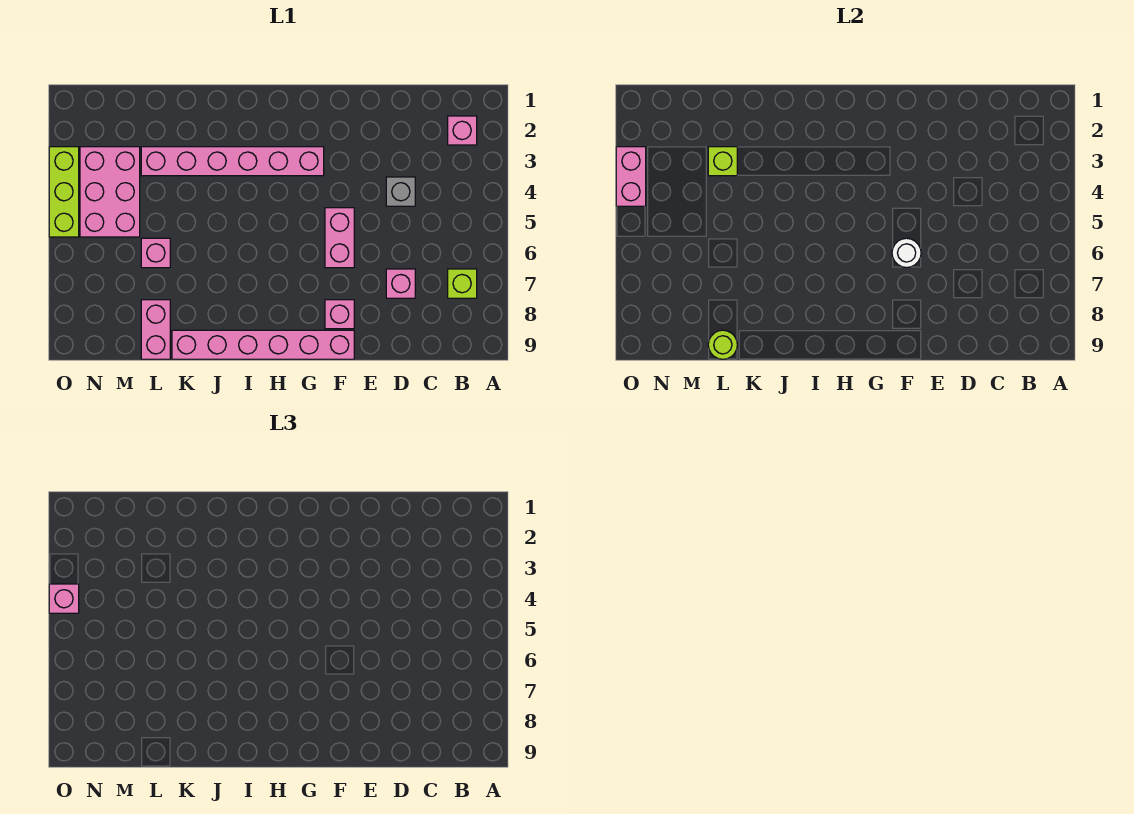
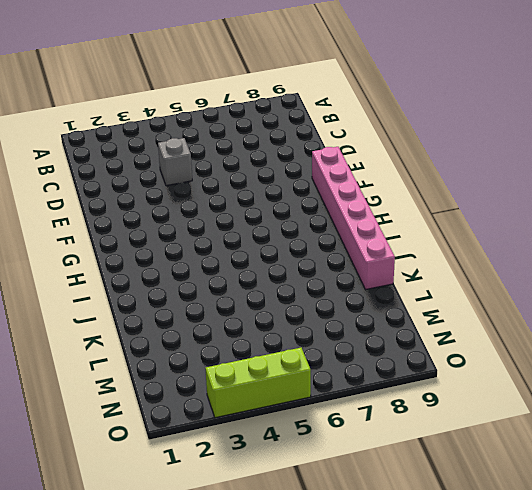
none -> pink brick B2 level 1
none -> lime brick B7 level 1
none -> pink brick D7 level 1

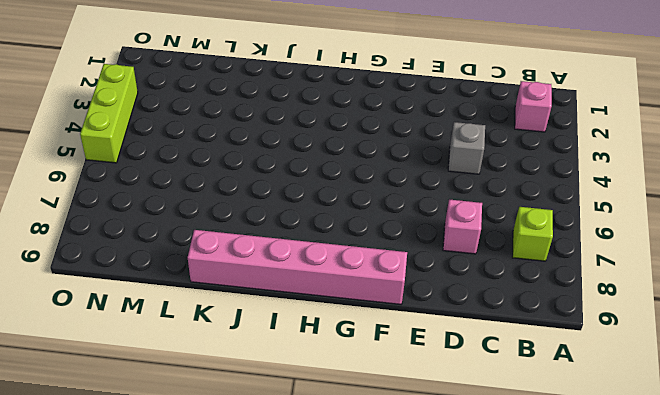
none -> pink brick F5:F6 level 1
none -> pink brick F8 level 1
none -> pink brick G3:L3 level 1

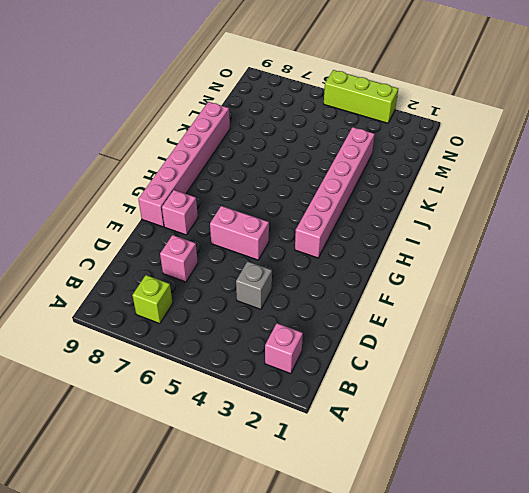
none -> pink brick L6 level 1
none -> pink brick L8:L9 level 1
none -> pink brick M3:N5 level 1

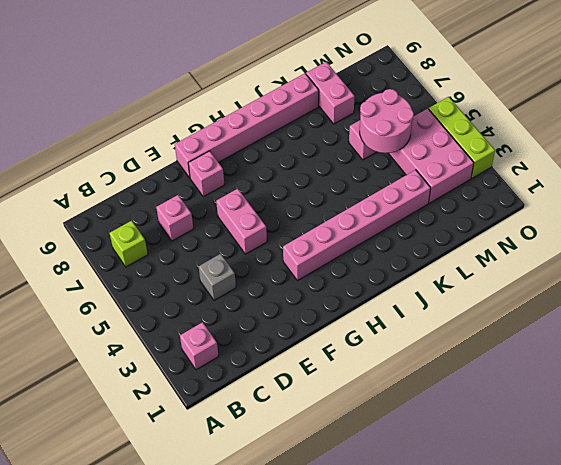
pink round brick L5:M6 level 2 -> none
none -> white round brick F6 level 2
none -> lime brick L3 level 2
none -> lime round brick L9 level 2

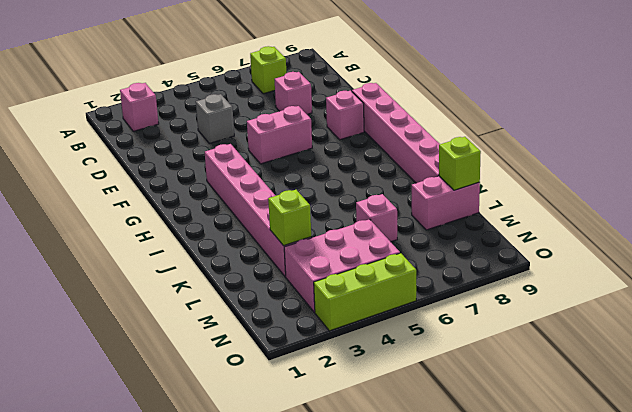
lime brick L9 level 2 -> lime round brick L9 level 2
none -> white round brick F6 level 2
none -> pink brick O3:O4 level 2
none -> pink brick O4 level 3

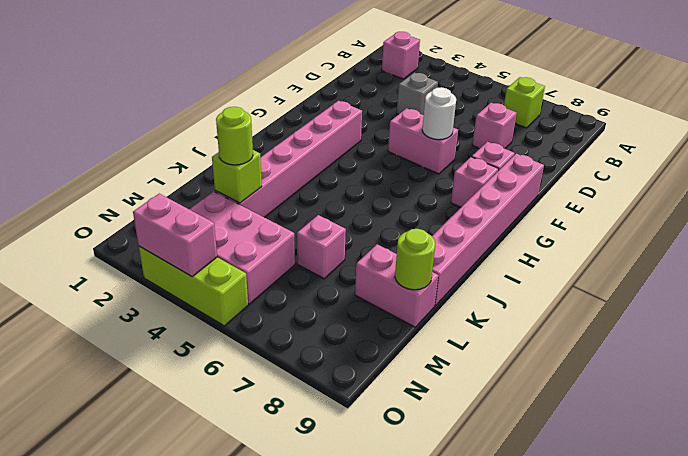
pink brick G8 level 1 -> pink brick O4 level 3
lime round brick L3 level 3 -> none

